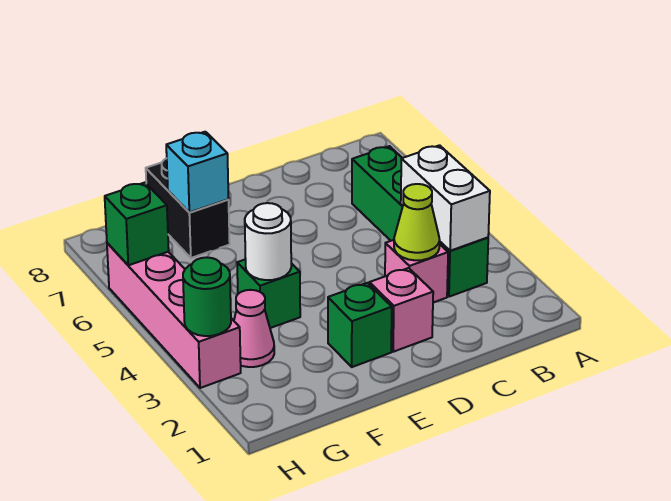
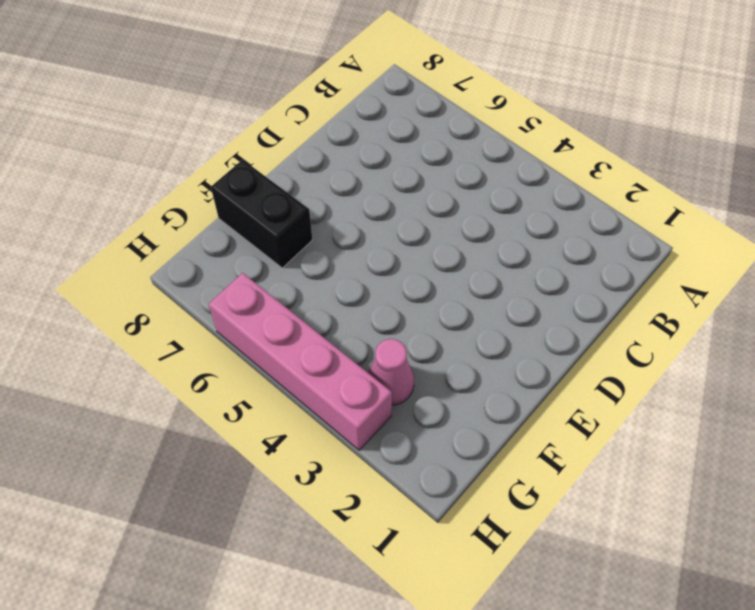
none -> green brick B3:B6 level 1
none -> pink brick C3 level 1
none -> pink brick D2 level 1

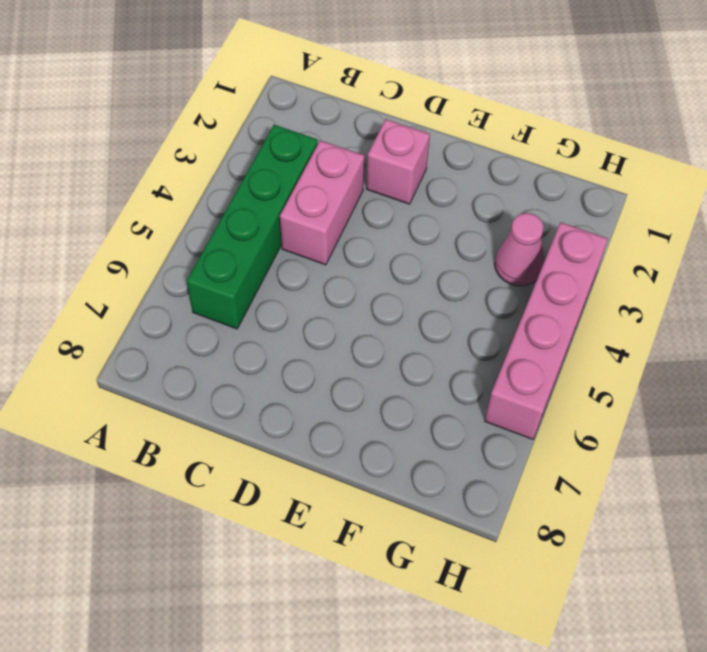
pink brick C3:C4 level 1 -> pink brick C3 level 1
none -> green brick E2 level 1
none -> green brick F4 level 1
none -> black brick F7:F8 level 1

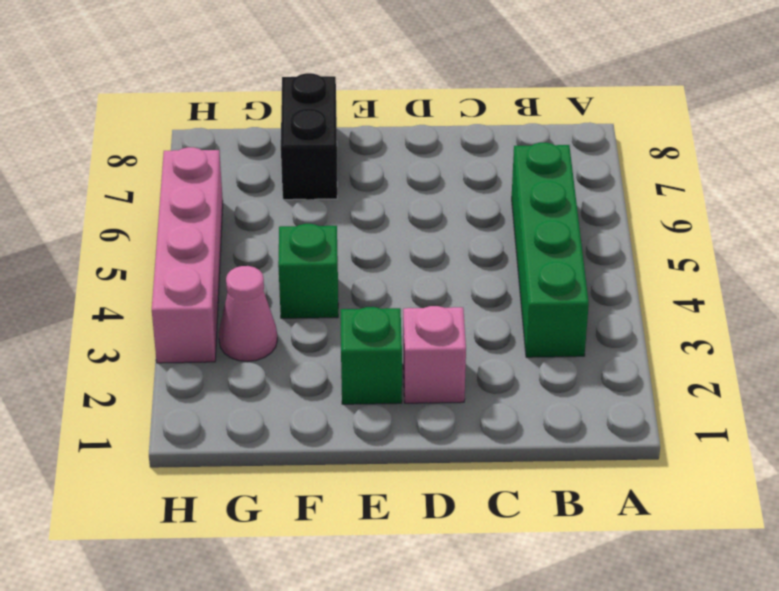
none -> pink brick C3 level 1
none -> white brick B3:B4 level 2
none -> lime cone C3 level 2

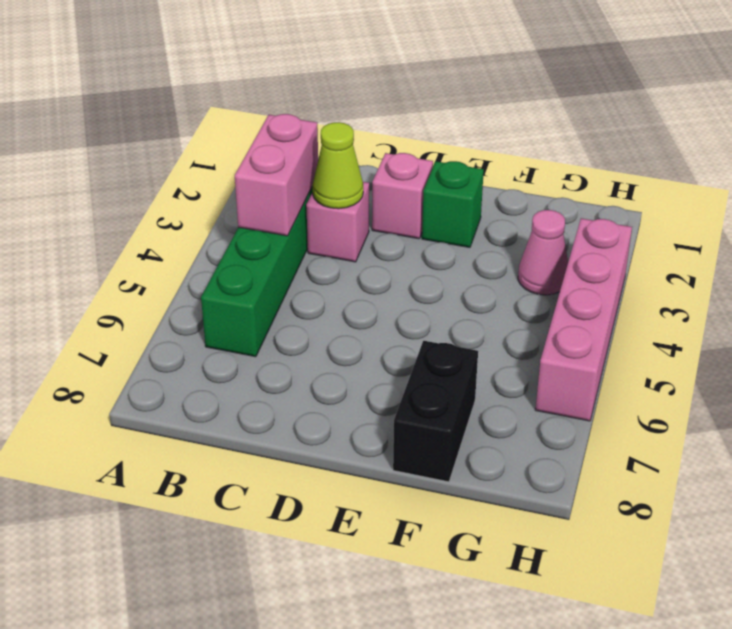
pink brick B3:B4 level 2 -> white brick B3:B4 level 2
none -> green brick F4 level 1
none -> white round brick F4 level 2
none -> cyan brick F7 level 2

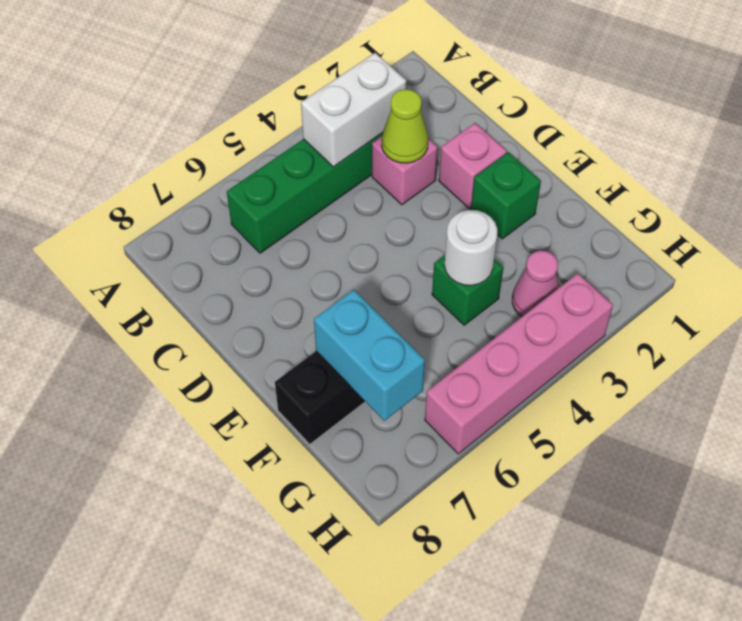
cyan brick F7:G7 level 2 -> cyan brick F7 level 2
none -> green round brick H3 level 2
none -> green brick H6 level 2

